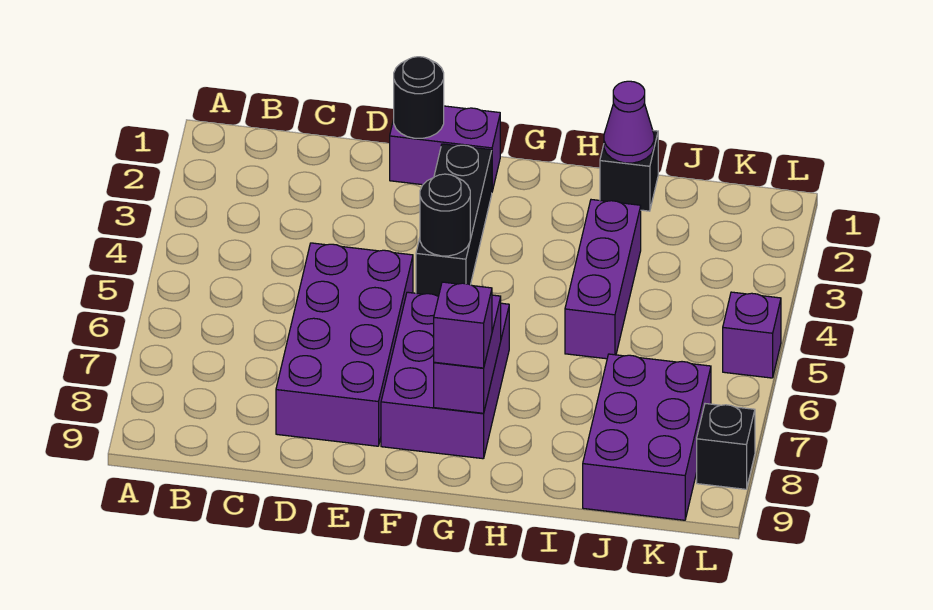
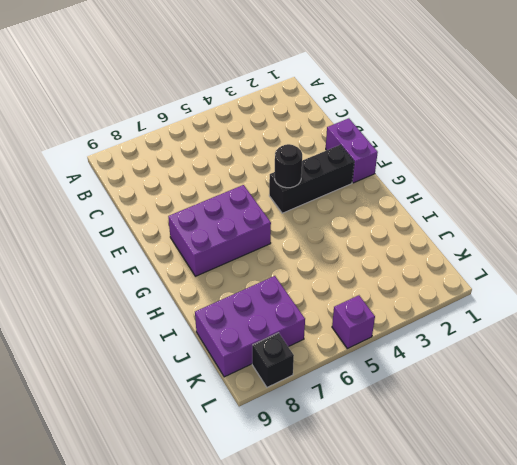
none -> purple brick D5:E8 level 1
none -> black brick I1 level 1
none -> purple brick I3:I5 level 1

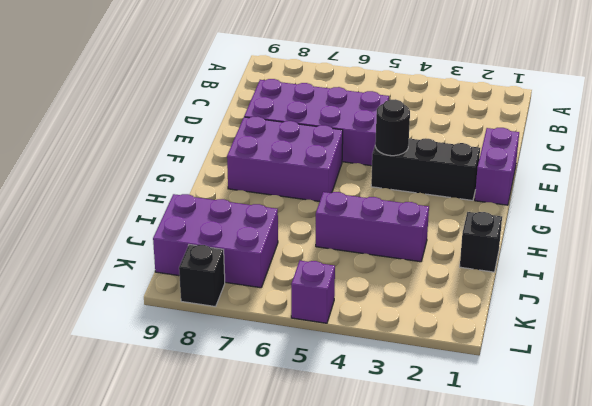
none -> black round brick E1 level 2
none -> purple brick G7:G8 level 2
none -> purple cone I1 level 2

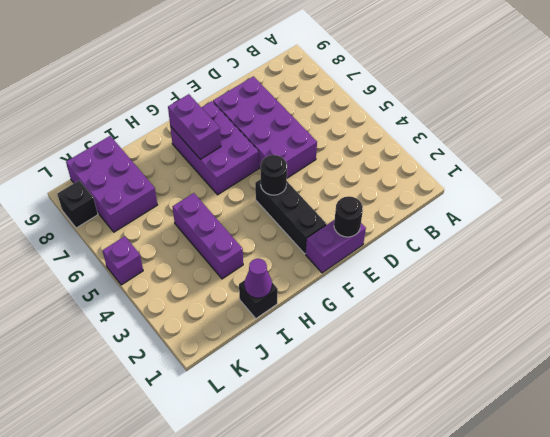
none -> purple brick G8 level 3

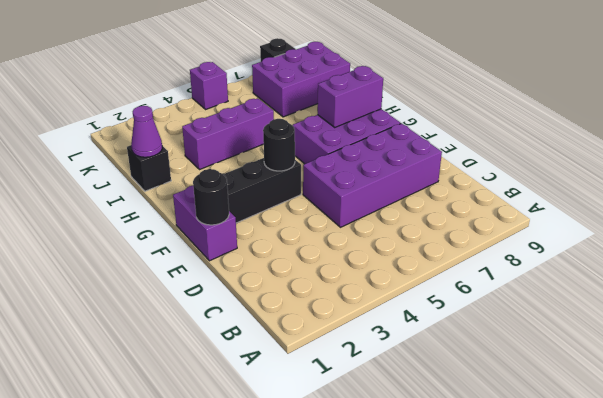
none -> purple brick G8 level 3

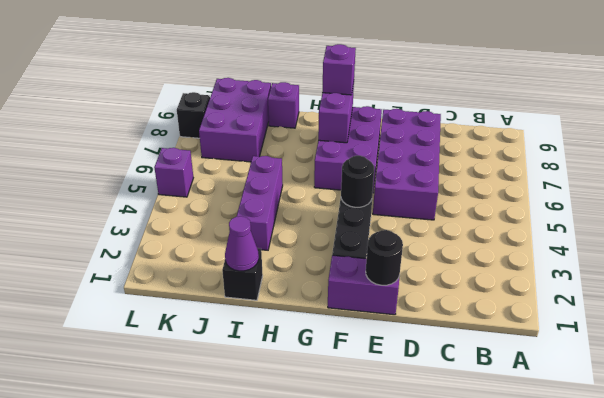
purple brick I9 level 1 -> none

